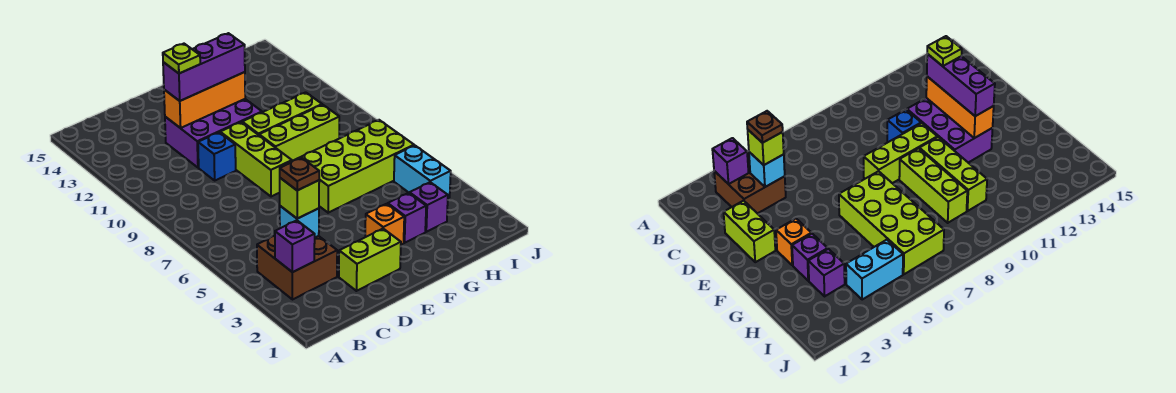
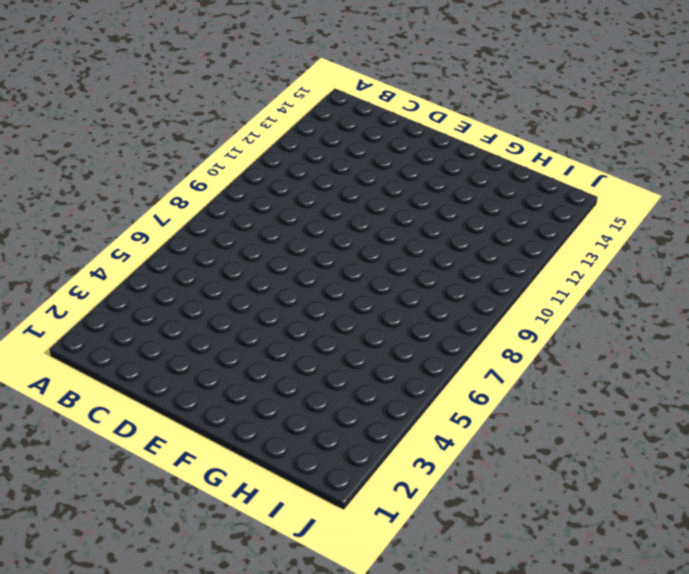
none -> brown brick B3:C4 level 1
none -> lime brick D2:E2 level 1
none -> blue brick D10 level 1

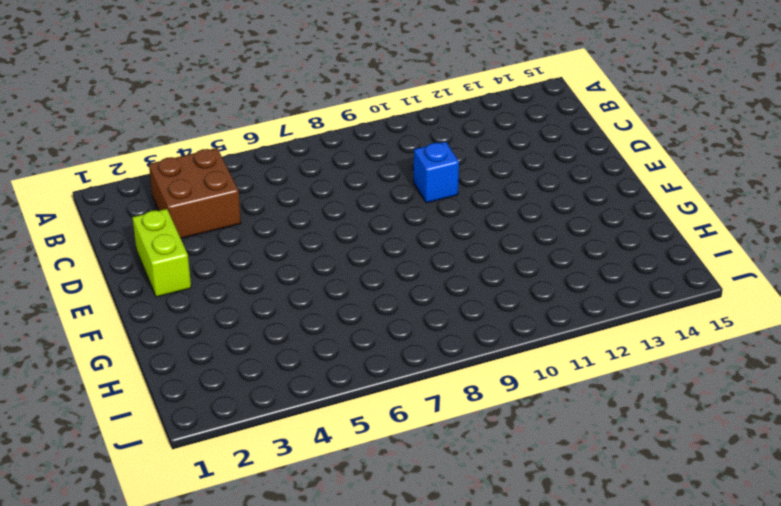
none -> purple brick D11:F12 level 1
none -> lime brick E8:E10 level 1
none -> orange brick F3 level 1

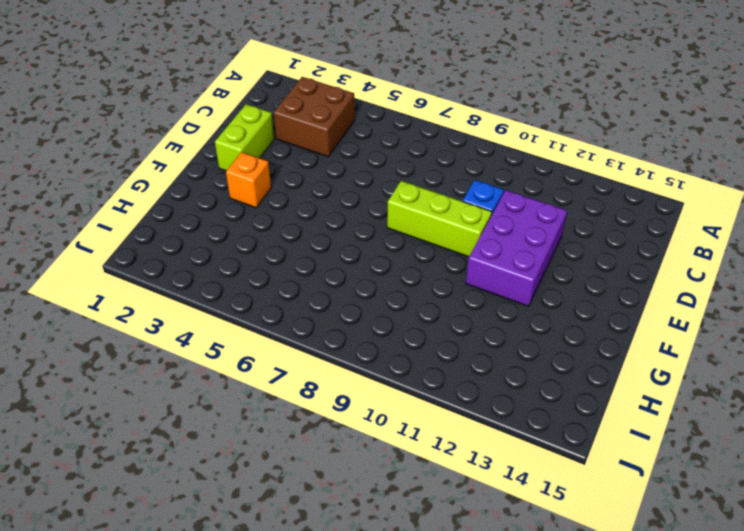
none -> lime brick F6:I7 level 1
none -> lime brick F9:H9 level 1
none -> lime brick F10:H10 level 1

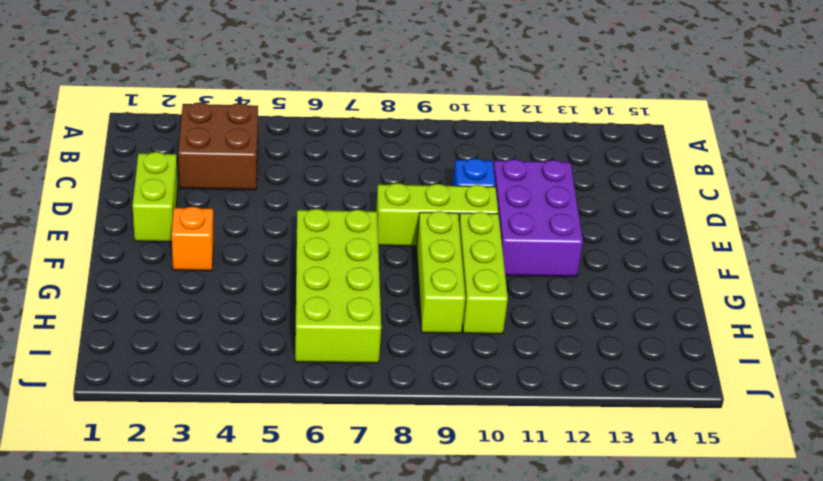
none -> purple brick G3 level 1
none -> purple brick H3 level 1
none -> cyan brick I4:I5 level 1

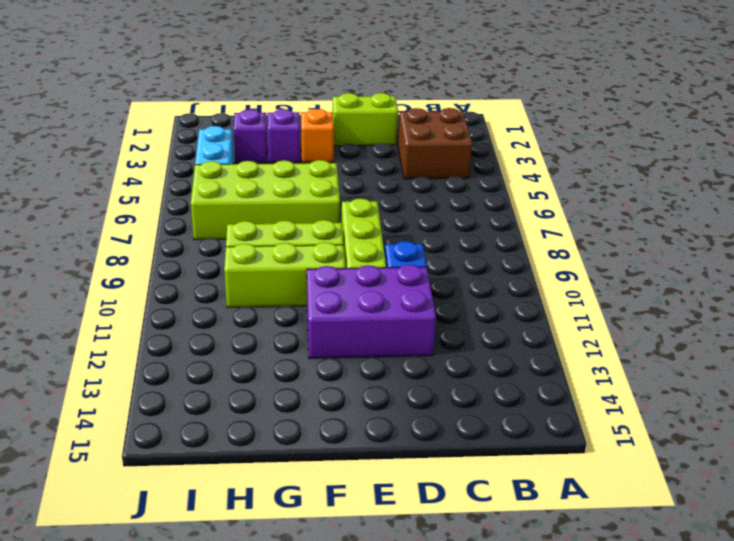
none -> purple brick B3 level 2
none -> cyan brick C4 level 2
none -> orange brick D12:F12 level 2

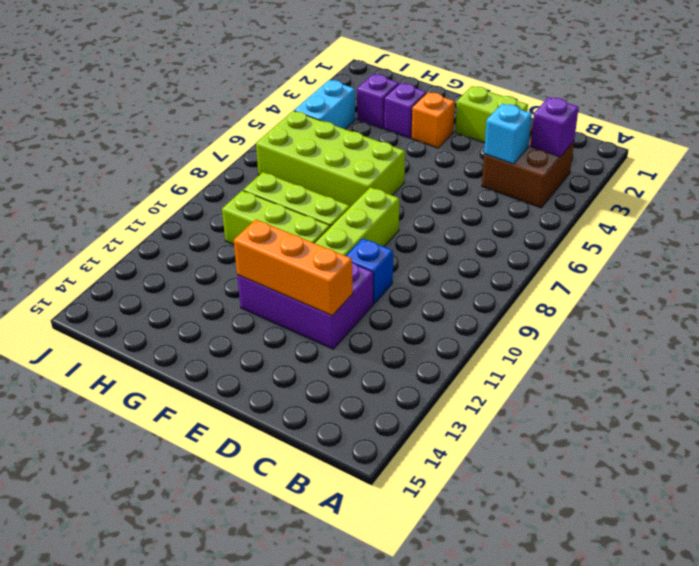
none -> lime brick C4 level 3
none -> purple brick D12:F12 level 3
none -> brown plate C4 level 4

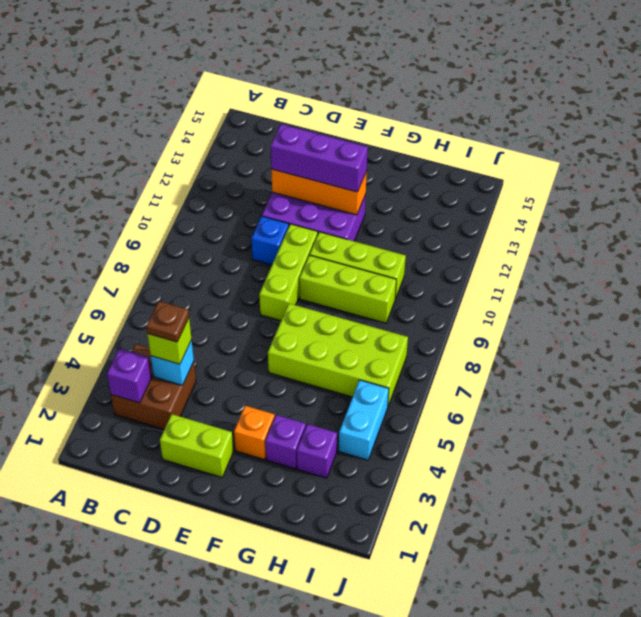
none -> lime plate D12 level 4

